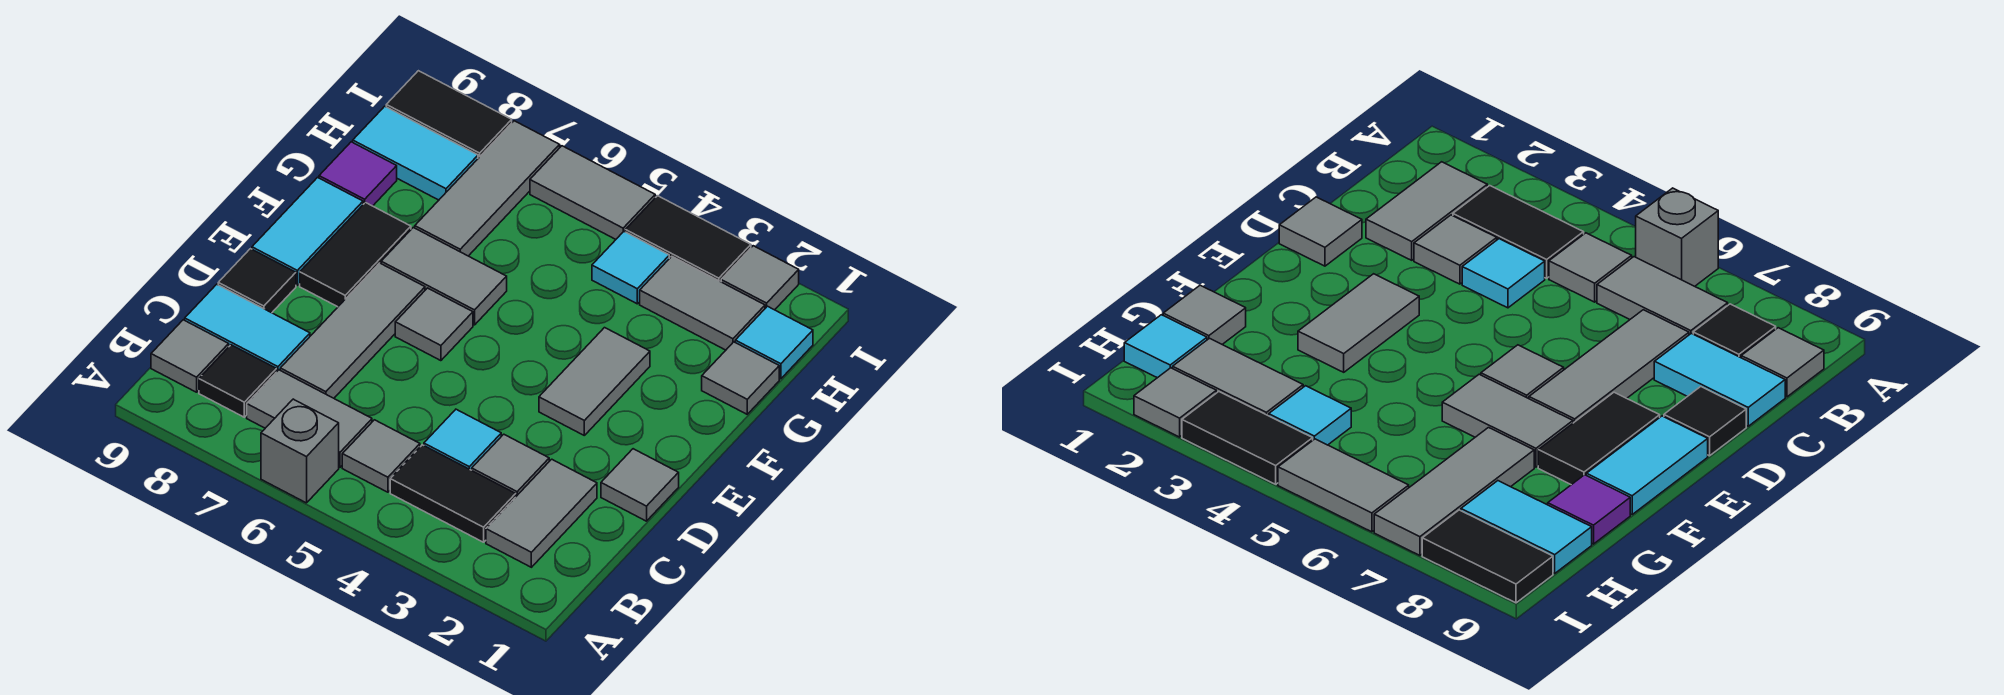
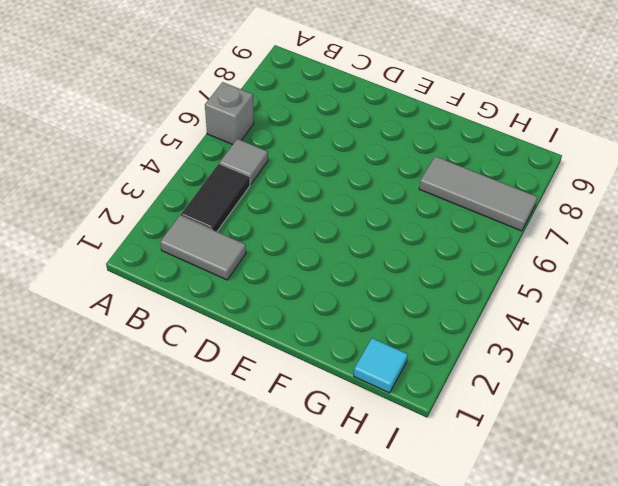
none -> grey tile B6:B7 level 1
none -> black tile B8 level 1
none -> grey tile B9 level 1

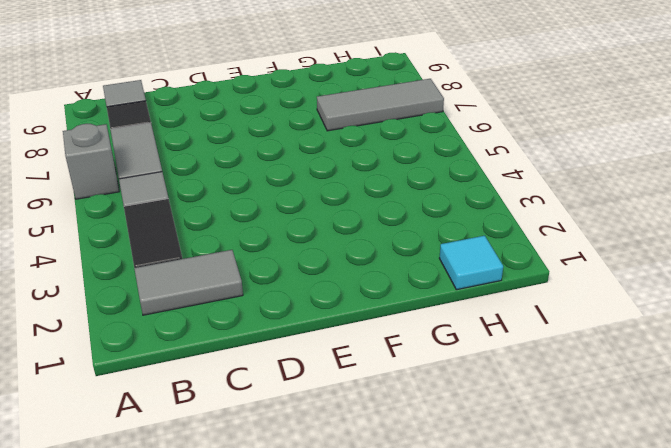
none -> grey tile C3 level 1
none -> cyan tile C4 level 1
none -> grey tile C7:E7 level 1

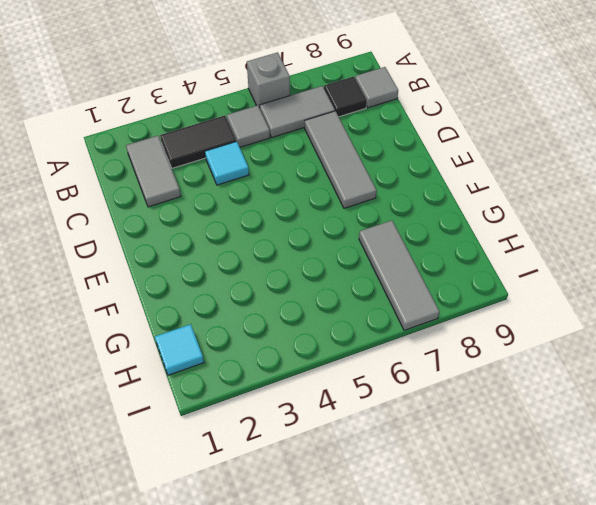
none -> grey tile C3 level 1
none -> cyan tile C8:C9 level 1
none -> grey tile D1 level 1

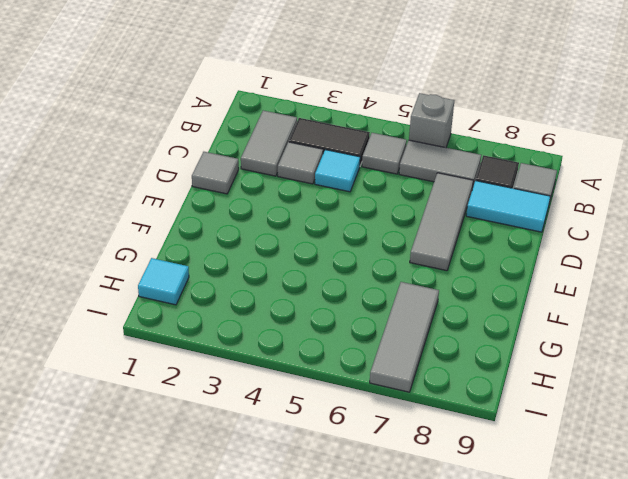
none -> black tile D9 level 1
none -> grey tile E3:F3 level 1
none -> grey tile E6 level 1

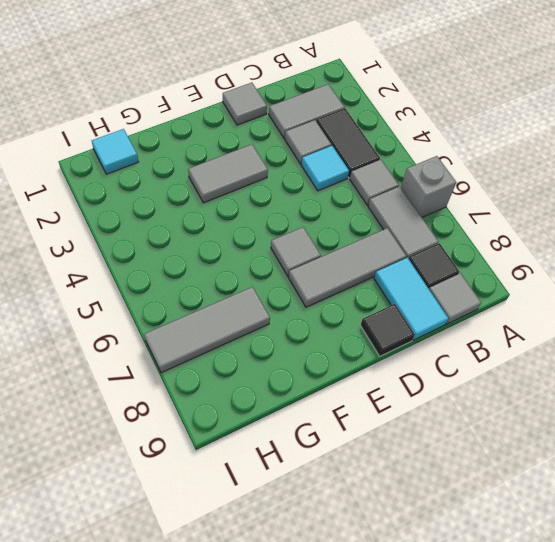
none -> black tile E8:F8 level 1
none -> cyan tile E9:F9 level 1
none -> grey tile F6:F7 level 1

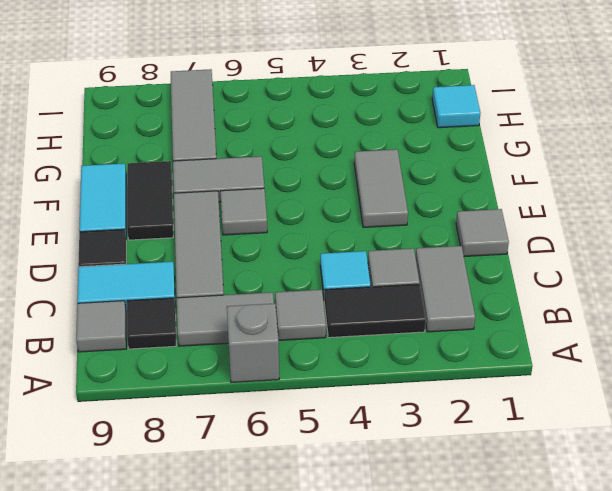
none -> grey tile G1 level 1
none -> purple tile G9 level 1
none -> grey tile H2:H3 level 1

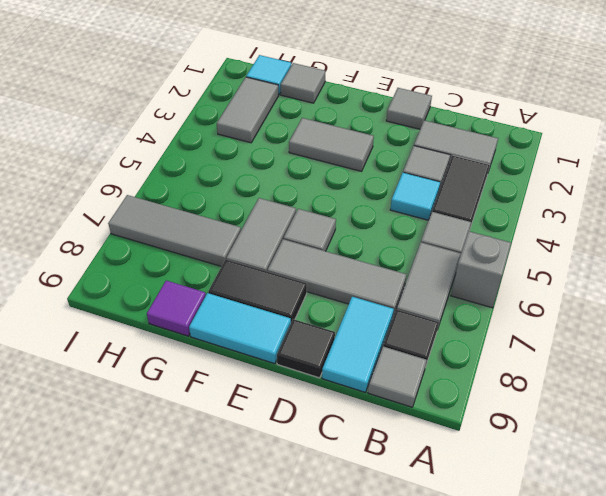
none -> cyan tile H4 level 1
none -> cyan tile H8:H9 level 1
none -> grey tile I2 level 1

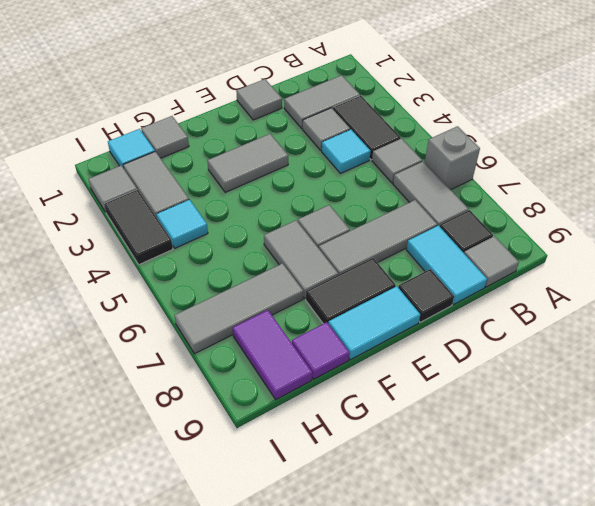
purple tile H8:H9 level 1 -> cyan tile H8:H9 level 1
none -> grey tile I5:I6 level 1
none -> black tile I8:I9 level 1

